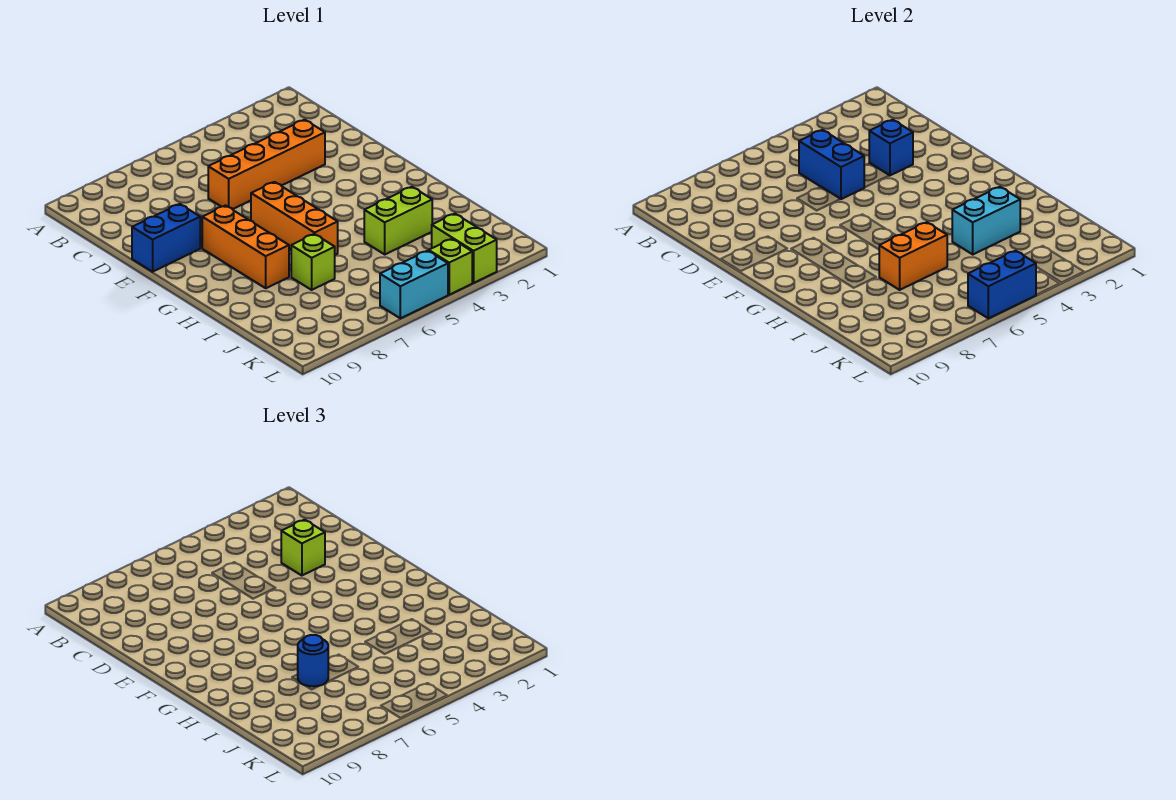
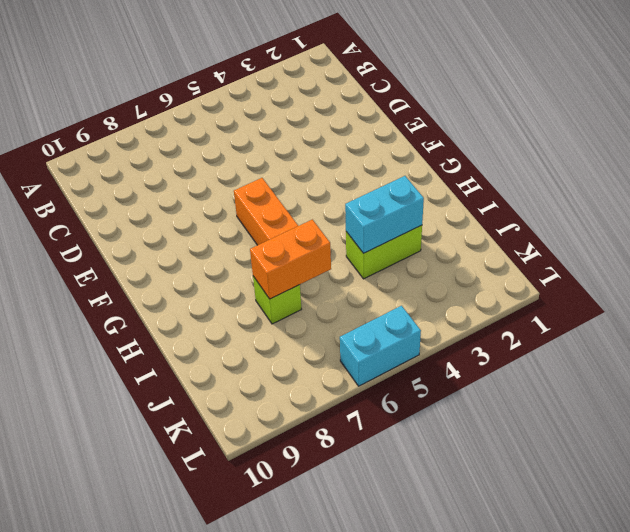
none -> orange brick D3:D6 level 1
none -> blue brick E9:E10 level 1
none -> orange brick F8:H8 level 1

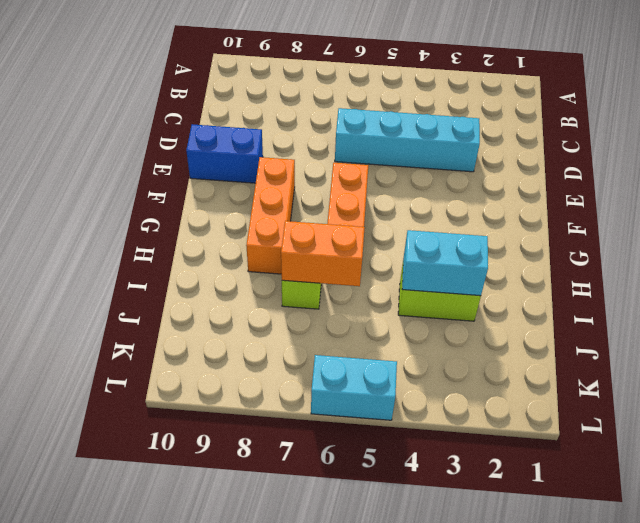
cyan brick D3:D6 level 1 -> orange brick D3:D6 level 1
none -> lime brick K3:L3 level 1
none -> lime brick L4 level 1
none -> blue brick C5:D5 level 2

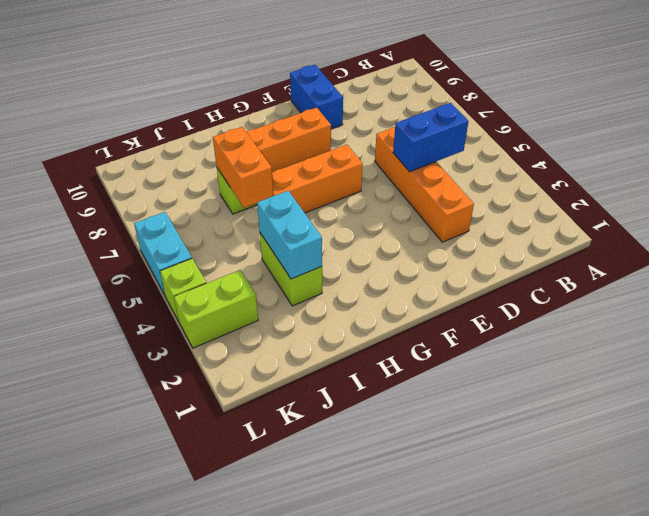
none -> blue brick D3 level 2
none -> blue brick L5:L6 level 2
none -> lime brick D3 level 3

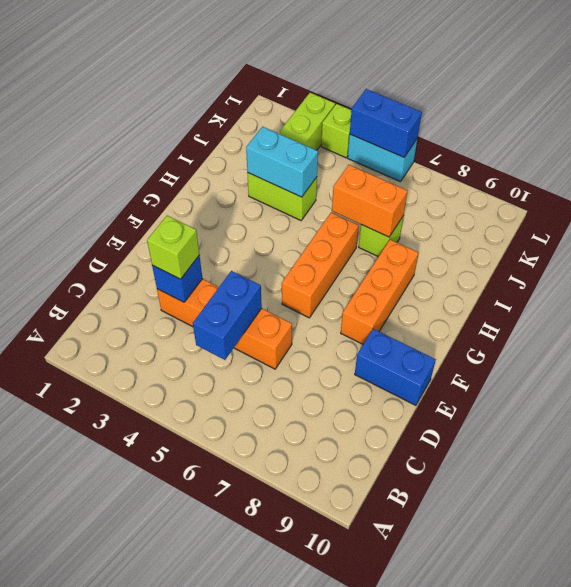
none -> blue round brick I7 level 3

